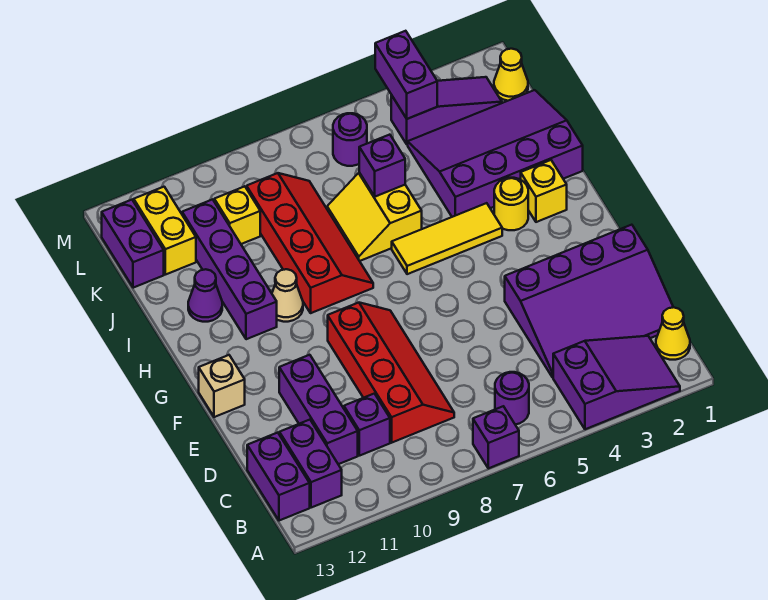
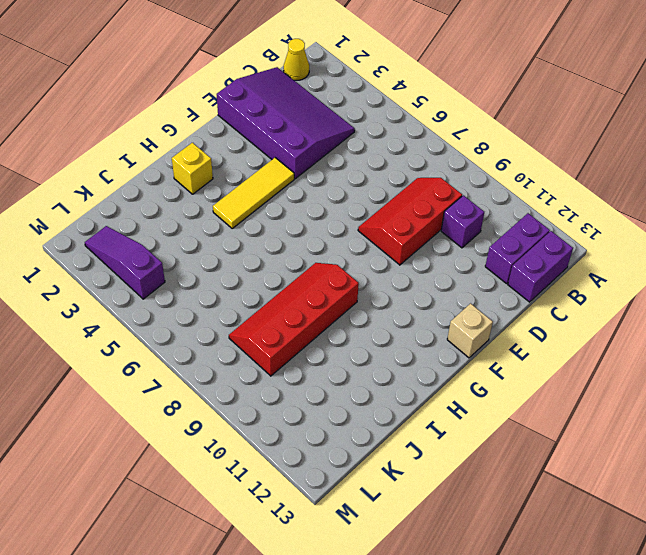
red slope C8:E9 level 1 top 9 -> red slope C8:F9 level 1 top 9
yellow tile F4:H4 level 1 -> yellow tile H4:H6 level 1
none -> purple slope A2:B4 level 1 top 4
none -> purple brick A7 level 1
none -> purple round brick B6 level 1

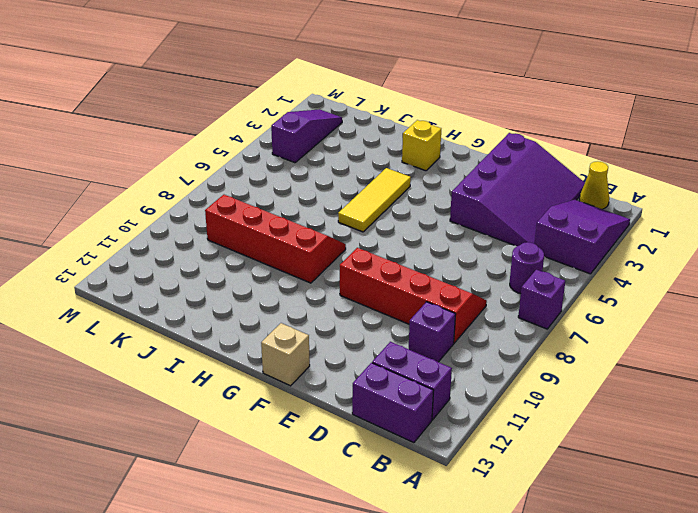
none -> purple brick C11:E11 level 1
none -> yellow round brick H3 level 1
none -> tan cone H10 level 1

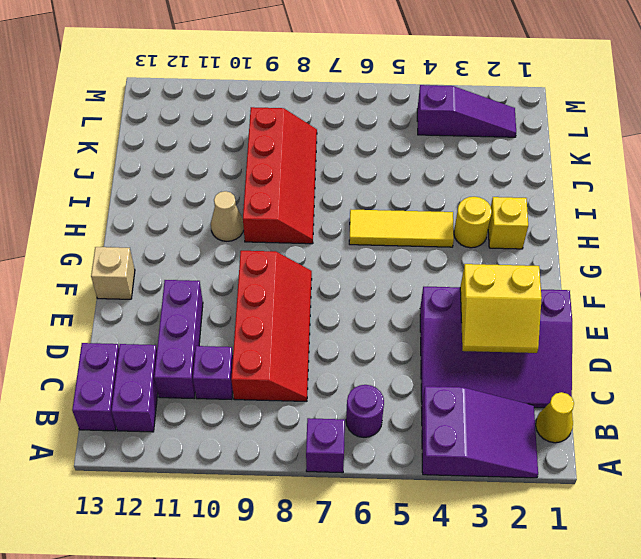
yellow slope D2:E3 level 2 top E -> yellow slope I6:J7 level 1 top 6
none -> purple brick H11:K11 level 1
none -> purple slope I1:K4 level 1 top I
none -> purple cone I12 level 1

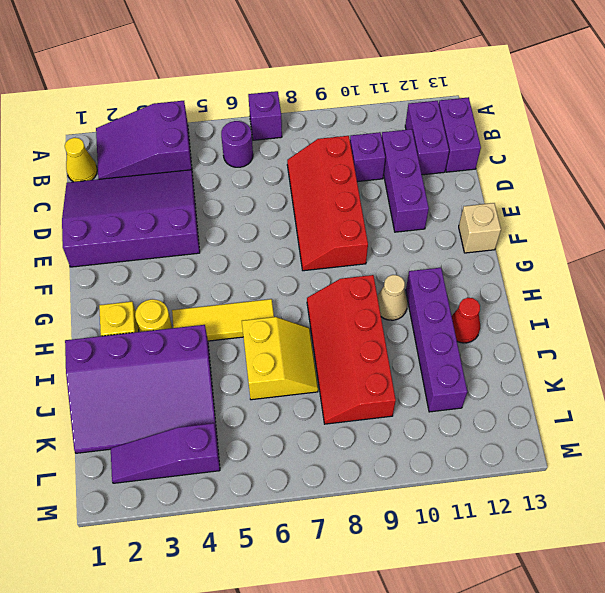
red cone I12 level 1 -> purple cone I12 level 1
none -> yellow brick K10 level 1
none -> yellow brick K12:L12 level 1
none -> purple brick K13:L13 level 1

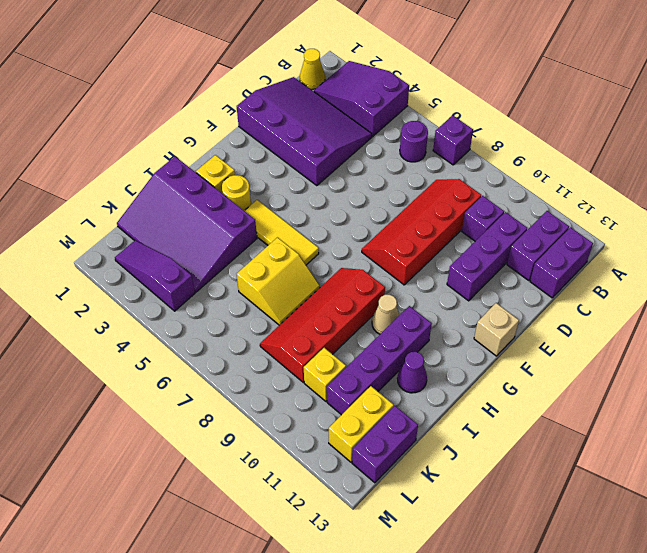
none -> yellow cone L1 level 1
none -> purple round brick L6 level 1
none -> purple brick J6 level 2

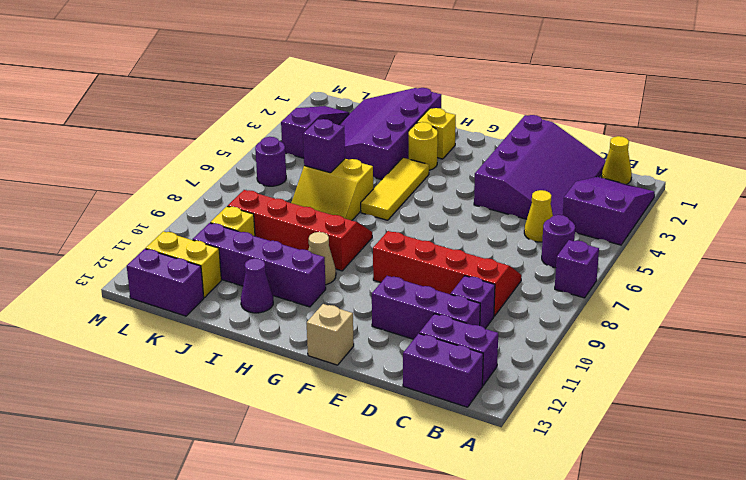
yellow cone C5 level 1 -> yellow cone L1 level 1
none -> purple brick L4:M4 level 2

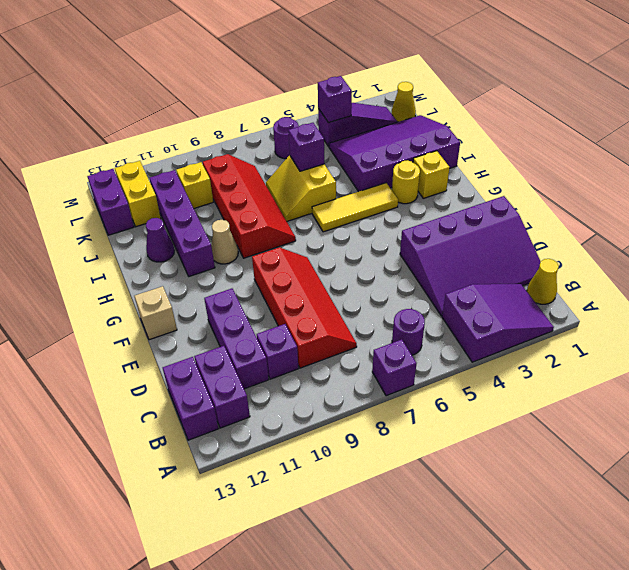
purple brick L4 level 2 -> purple brick L4:M4 level 2

